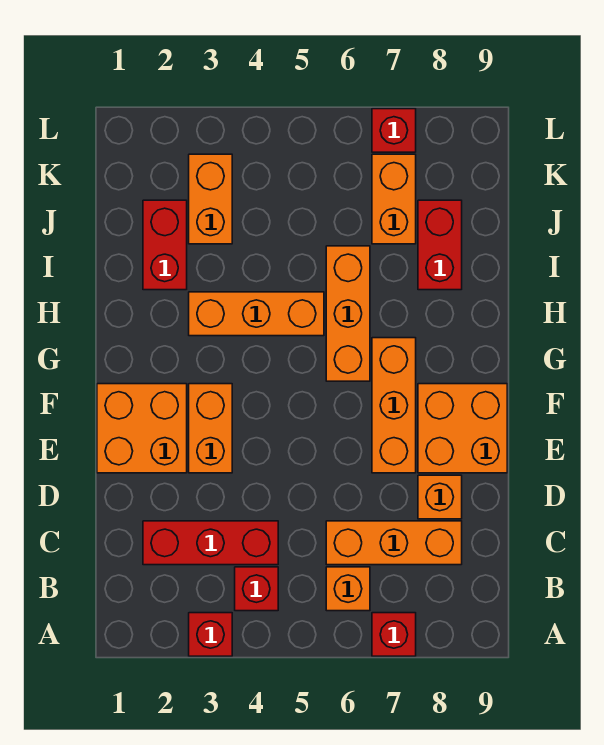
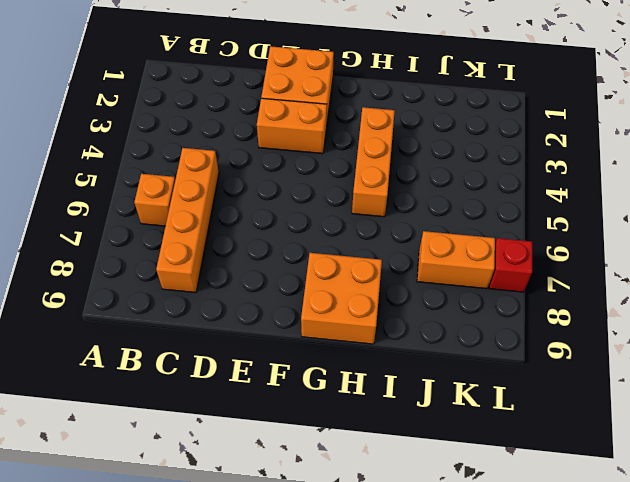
orange brick C5:C8 level 1 -> orange brick C6:C8 level 1
orange brick G8:H9 level 1 -> orange brick E8:F9 level 1
none -> red brick A3 level 1
none -> red brick A7 level 1
none -> red brick B4 level 1

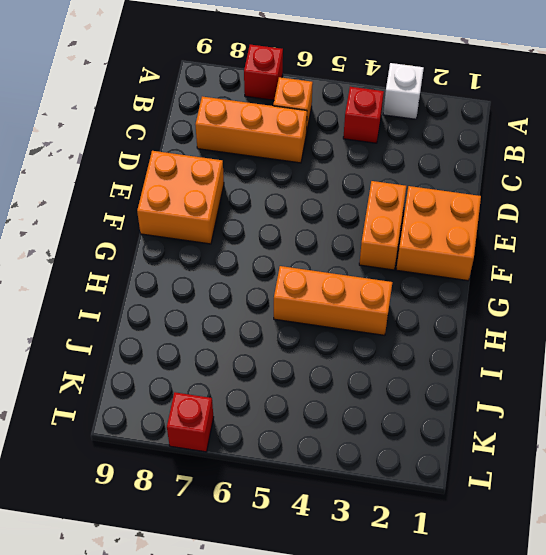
white brick A3 level 1 -> red brick A3 level 1
none -> red brick C2:C4 level 1
none -> orange brick D8 level 1
none -> orange brick E7:G7 level 1

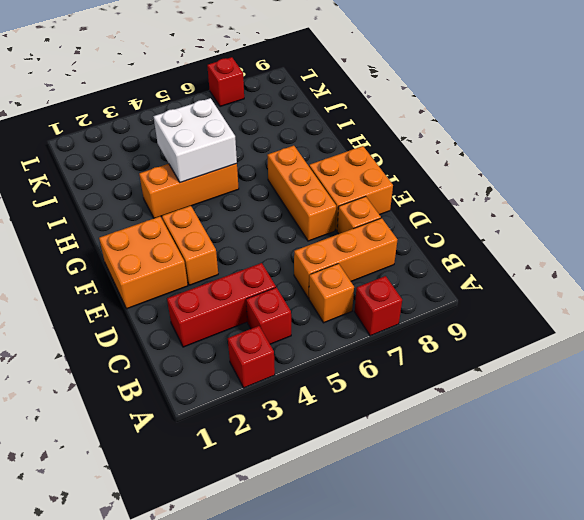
white brick H4:I5 level 2 -> none
none -> orange brick G6:I6 level 1
none -> red brick I2:J2 level 1
none -> red brick I8:J8 level 1

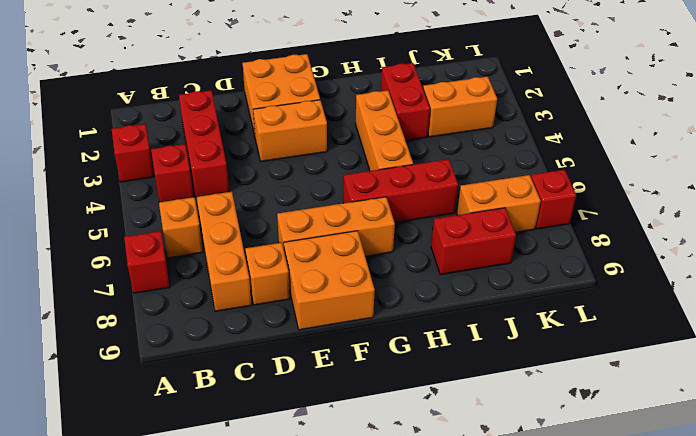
red brick G6:I6 level 1 -> orange brick G6:I6 level 1
red brick I2:I3 level 1 -> red brick I2:J2 level 1

